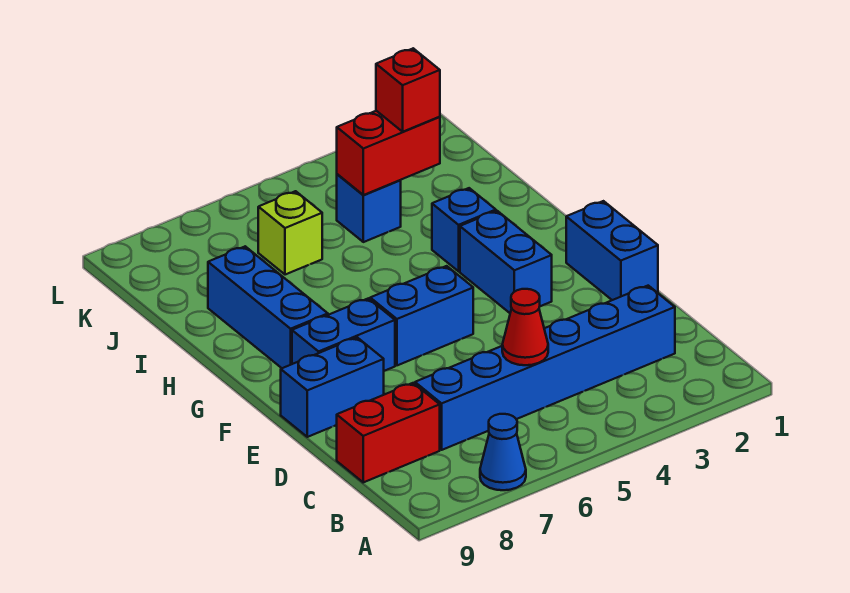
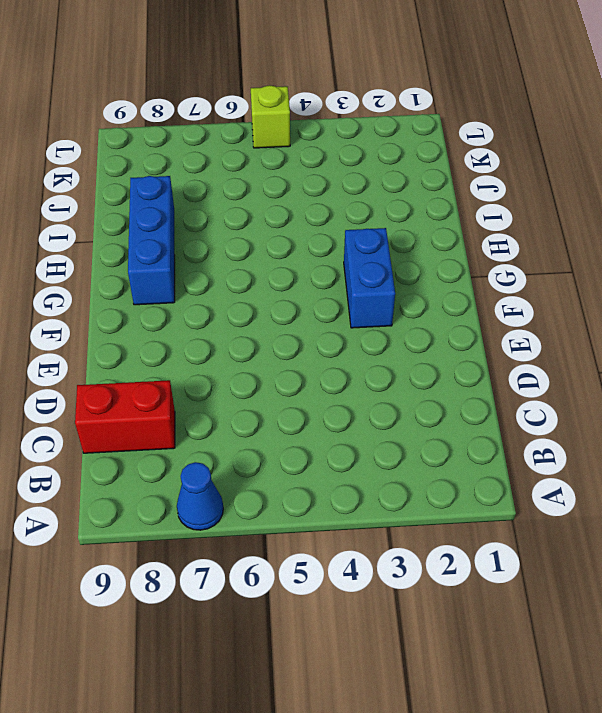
lime brick L5 level 1 -> lime brick J6 level 1
none -> blue brick C2:C7 level 1
none -> blue brick E1:F1 level 1
none -> blue brick E8:E9 level 1

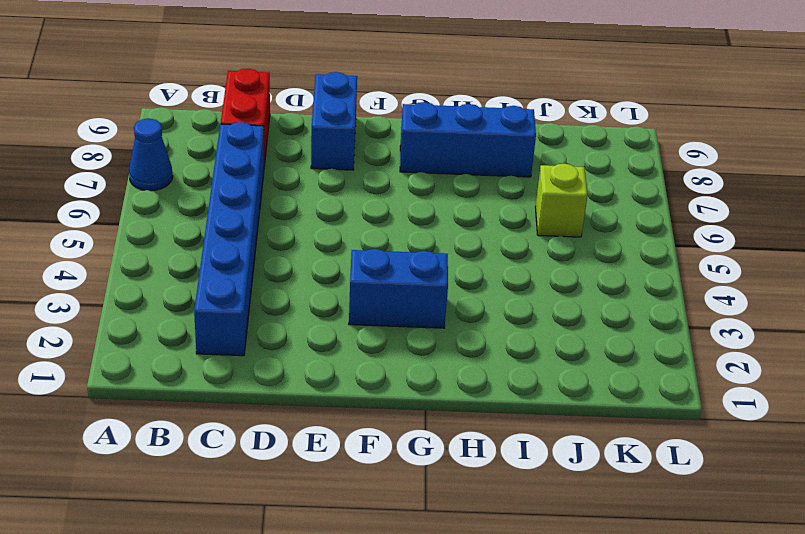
none -> blue brick E1:F1 level 1
none -> blue brick F5:F6 level 1
none -> blue brick F7:F8 level 1

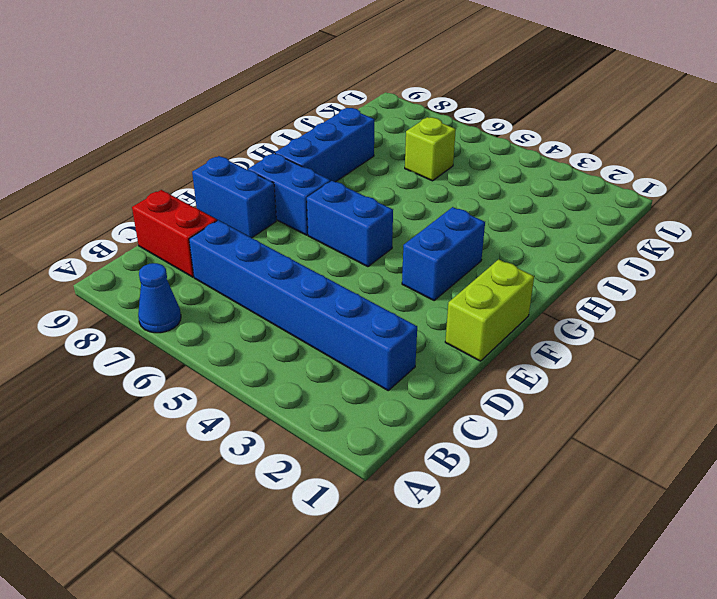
lime brick E1:F1 level 1 -> blue brick E1:F1 level 1
none -> blue brick H3 level 1
none -> blue brick J4 level 1
none -> red cone C5 level 2

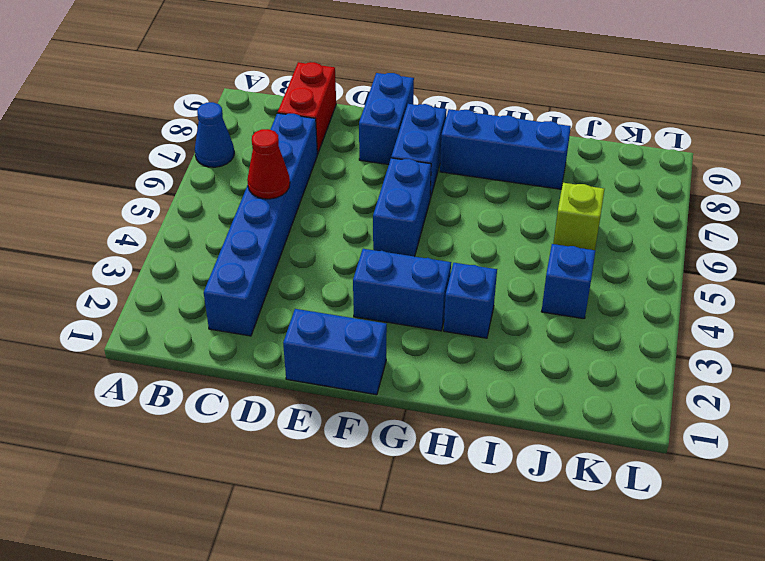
none -> red brick J3:J4 level 2
none -> red brick J3 level 3

